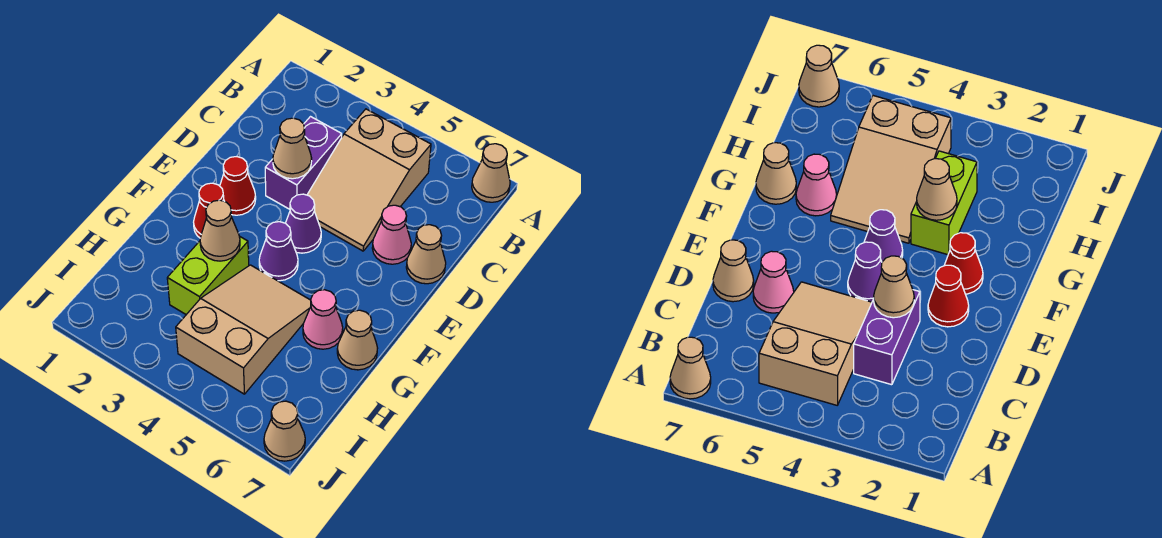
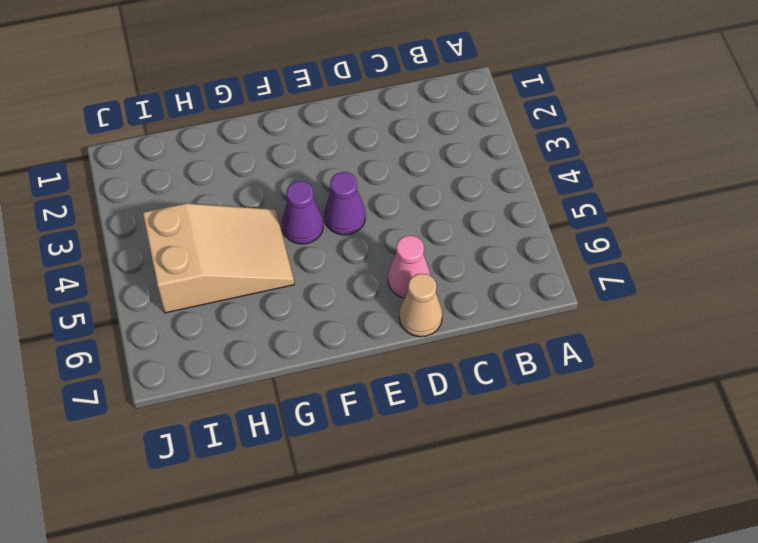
none -> tan cone A7 level 1
none -> tan slope B4:D5 level 1 top B
none -> purple brick C3:D3 level 1

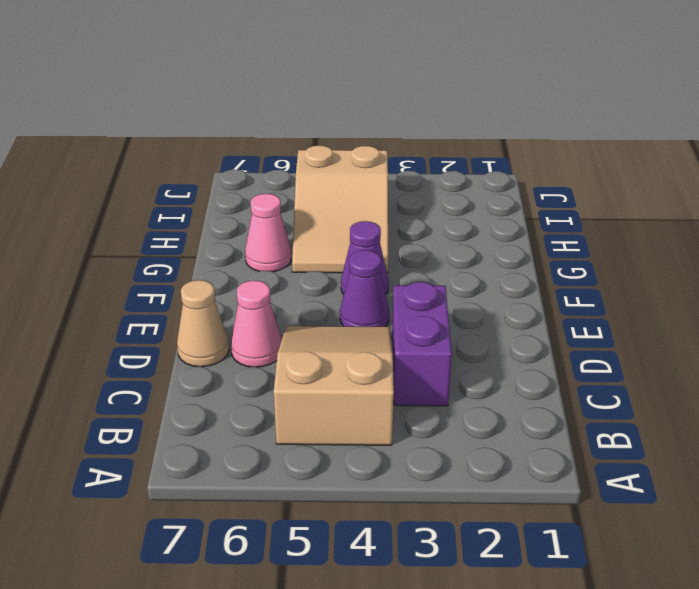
none -> tan cone A7 level 1
none -> red cone E2 level 1
none -> red cone F2 level 1

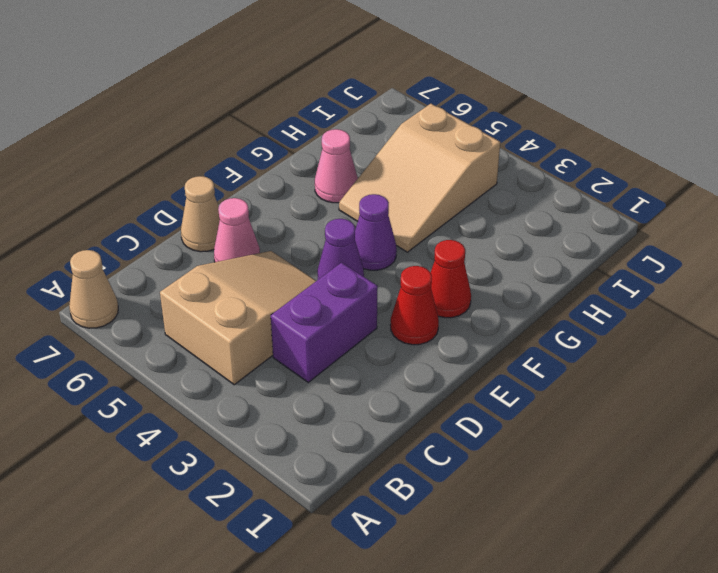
none -> lime brick G3:H3 level 1
none -> tan cone G7 level 1
none -> tan cone J7 level 1

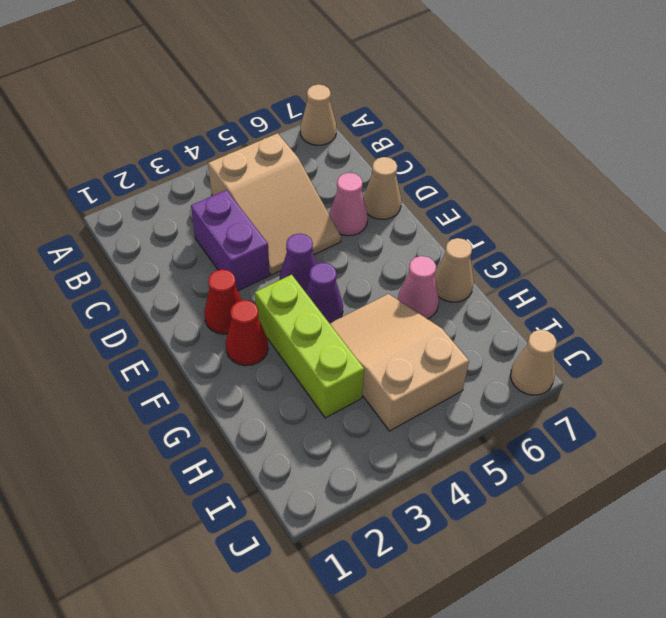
lime brick F3:H3 level 1 -> lime brick G3:H3 level 1
none -> tan cone D3 level 2
none -> tan cone G3 level 2

